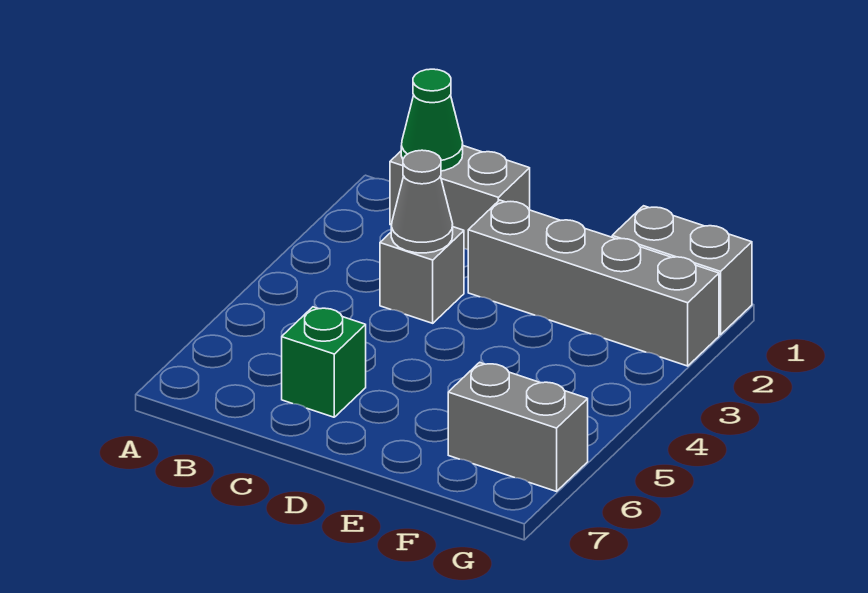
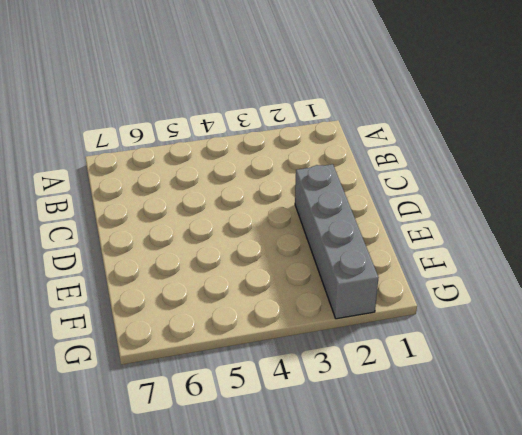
none -> grey brick B1:C1 level 1
none -> grey brick C3 level 1

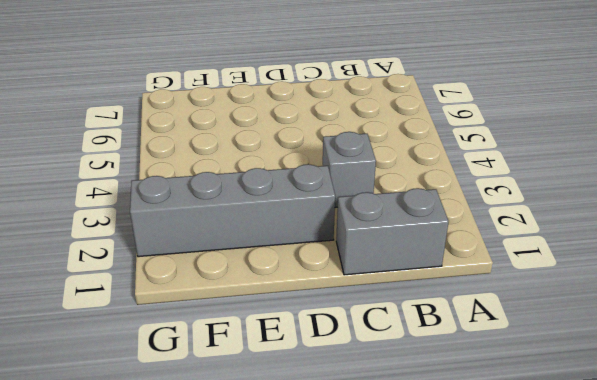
none -> green brick C6 level 1
none -> grey brick F1:G1 level 1

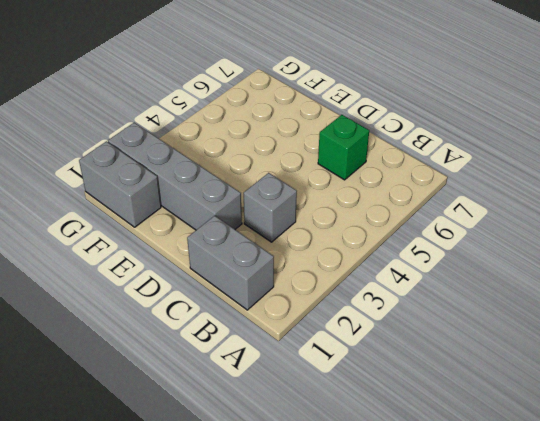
none -> grey brick F6:G6 level 1
none -> green cone B1 level 2

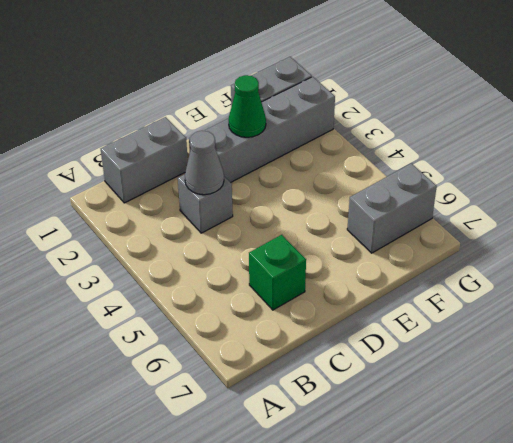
green cone E2 level 2 -> green cone B1 level 2

